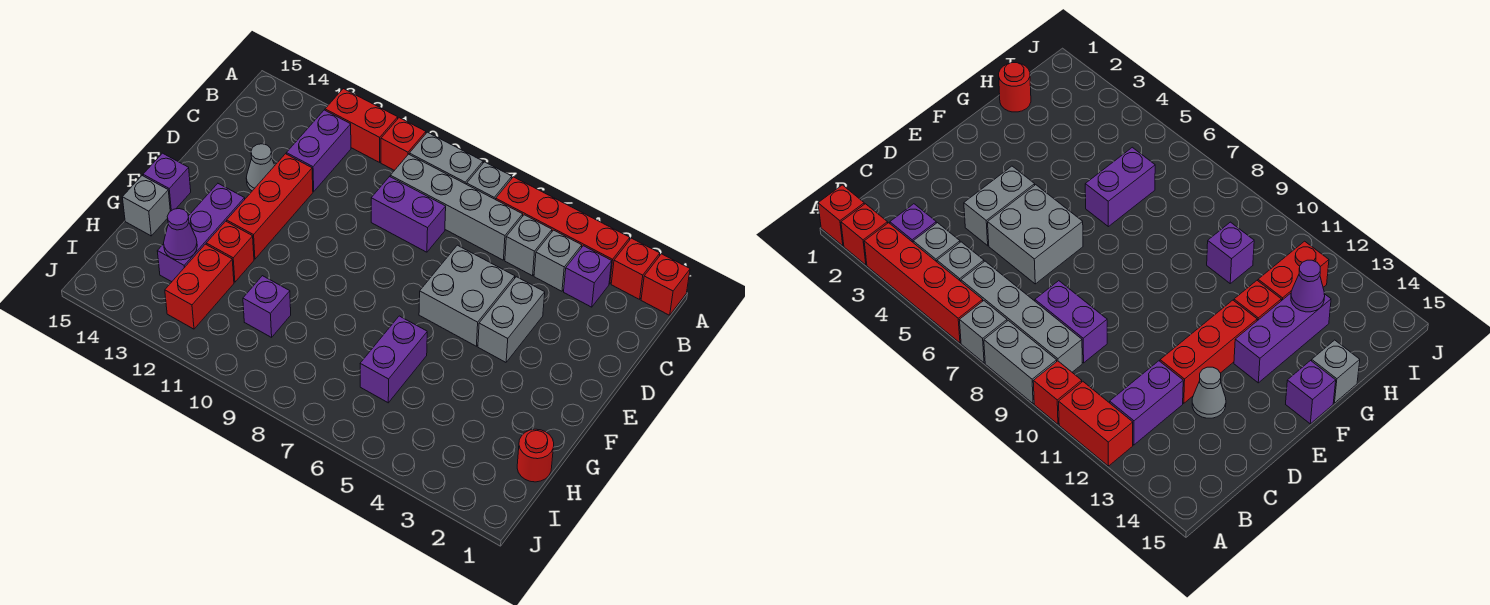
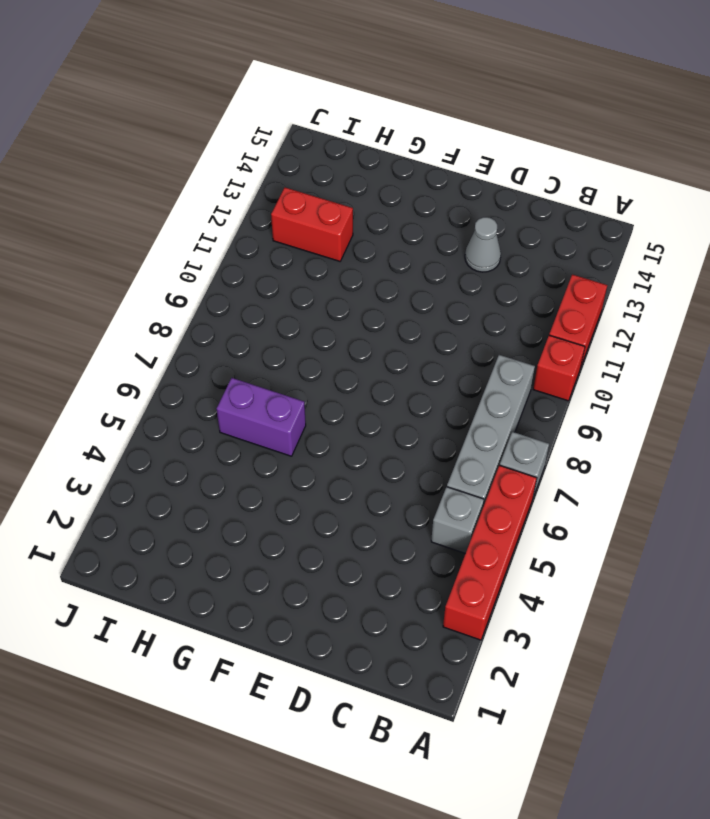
none -> red brick A1 level 1
none -> red brick A2 level 1
none -> grey brick A8:A9 level 1

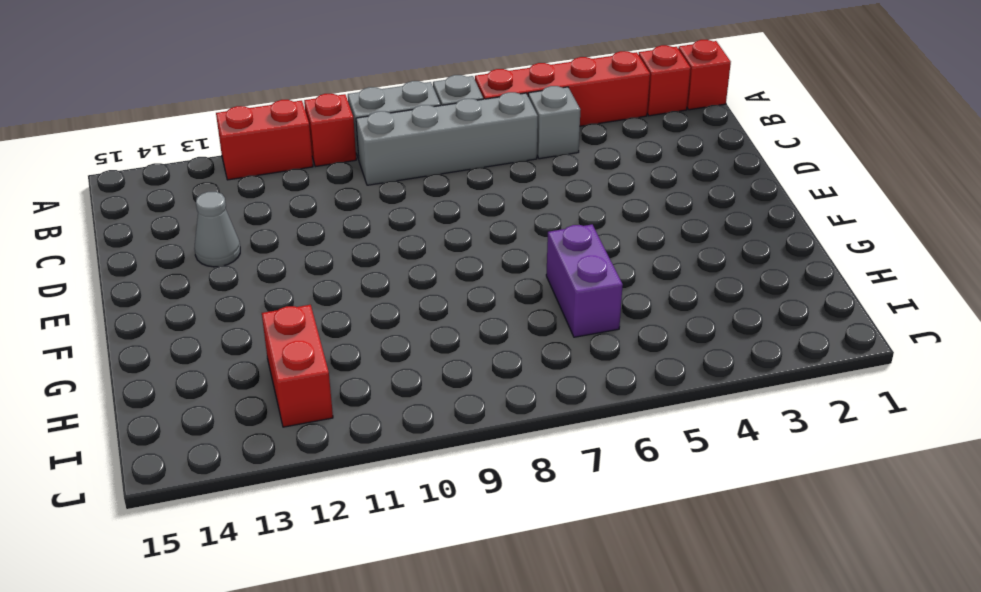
none -> purple brick B3 level 1
none -> grey brick B4 level 1
none -> purple brick B12:C12 level 1

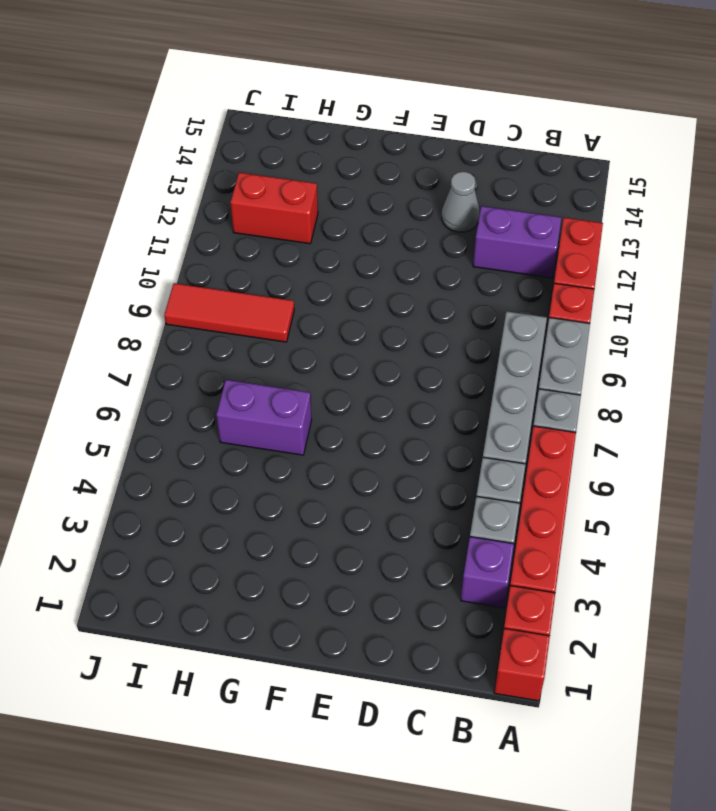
red tile H9:J9 level 1 -> none
none -> purple brick C8:C9 level 1
none -> grey brick D4:E4 level 1
none -> grey brick D5:E6 level 1

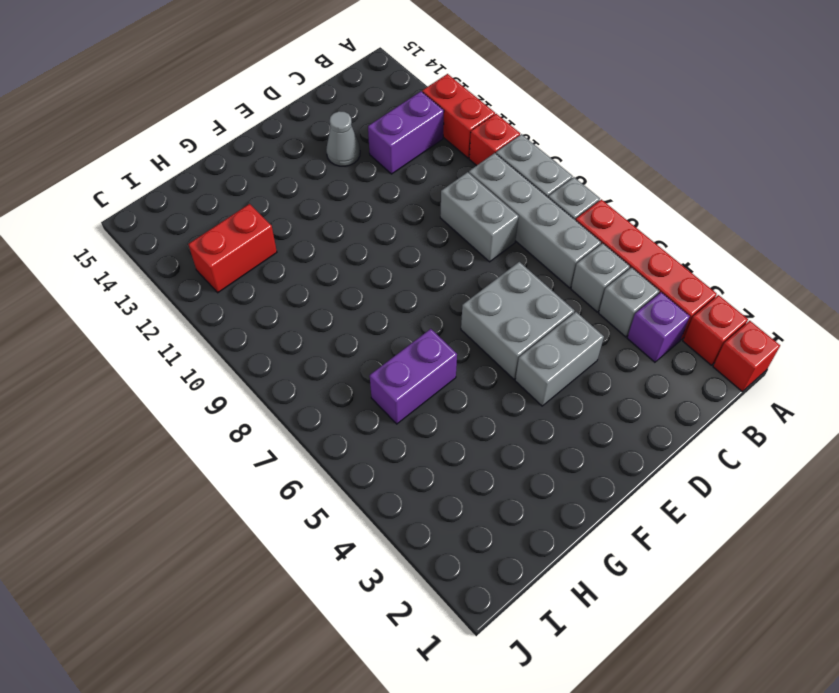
grey brick C8:C9 level 1 -> purple brick C8:C9 level 1
none -> red brick D12:F12 level 1
none -> purple brick F13:H13 level 1
none -> purple brick F15 level 1

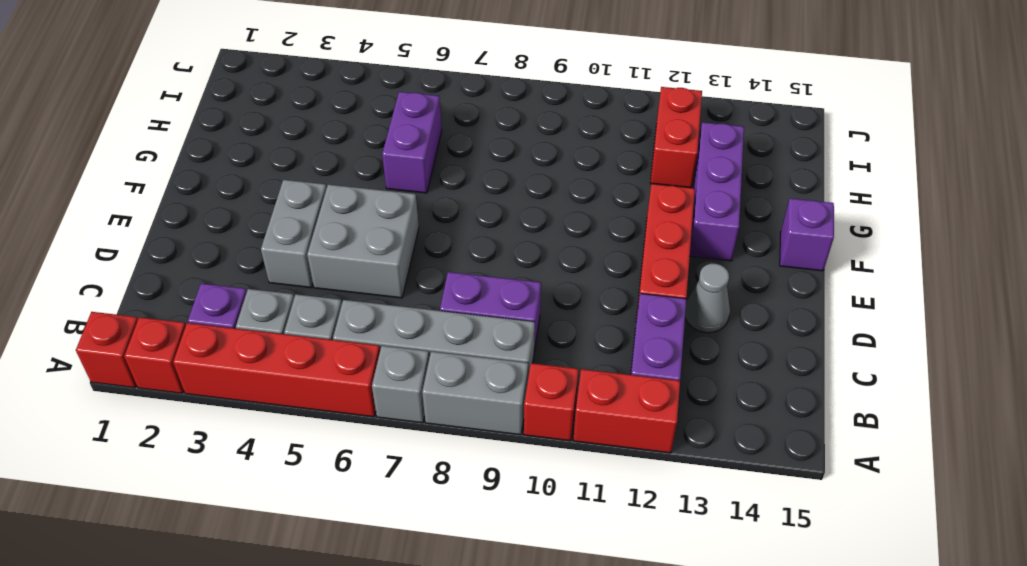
none -> red brick G12 level 1
none -> grey brick G15 level 1
none -> red round brick H1 level 1

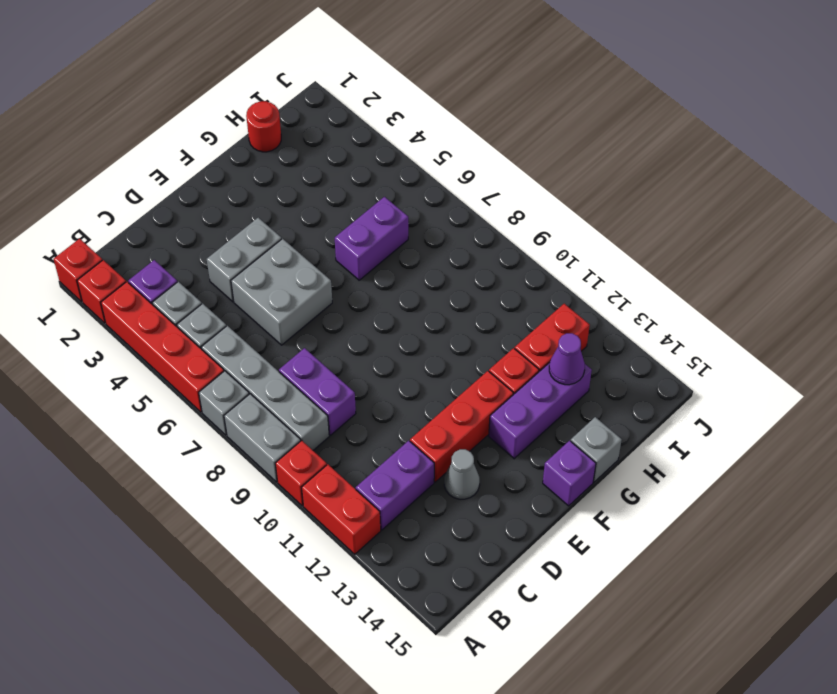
none -> purple brick H10 level 1

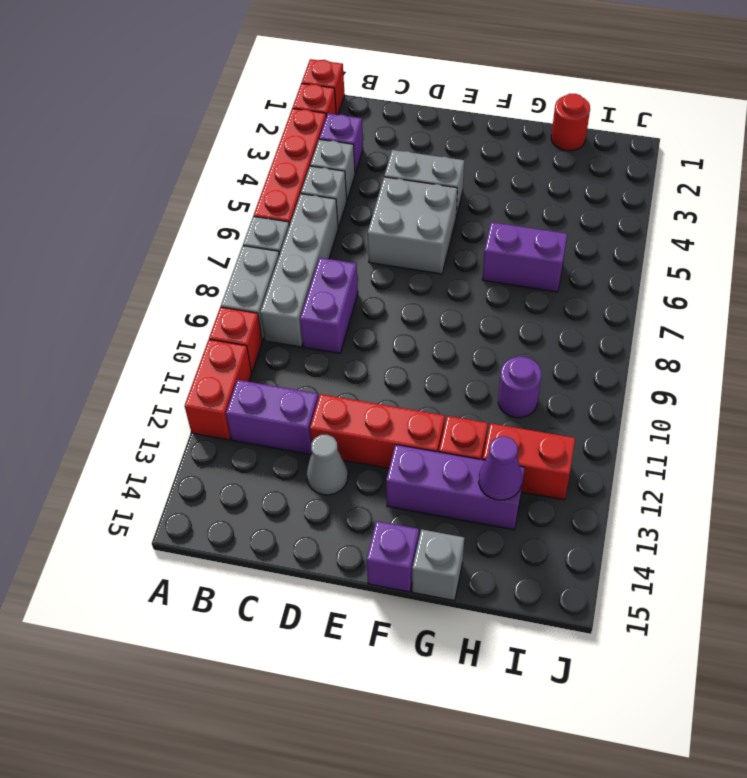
purple round brick H10 level 1 -> purple brick H10 level 1

